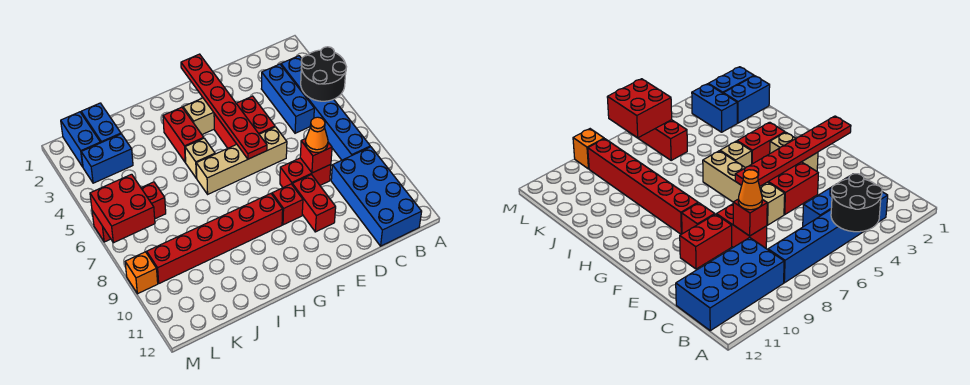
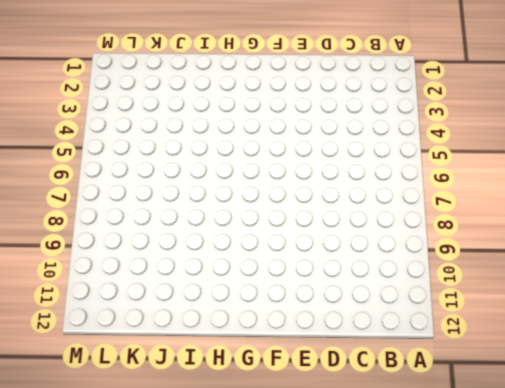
none -> blue brick B3:B8 level 1
none -> blue brick B9:C12 level 1
none -> blue brick C3:C5 level 1

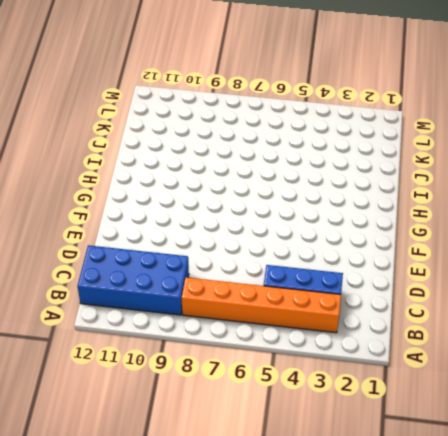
orange brick B3:B8 level 1 -> blue brick B3:B8 level 1
none -> red brick D8:E8 level 1
none -> red brick E4:F5 level 1
none -> tan brick E6:H6 level 1

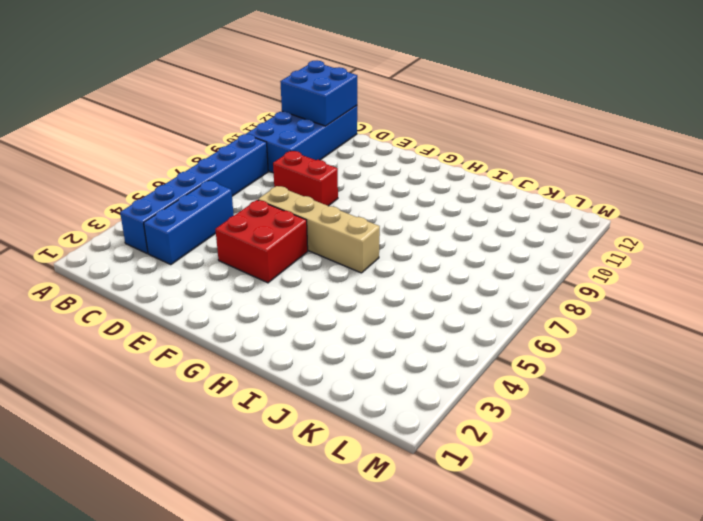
blue brick B11:C12 level 2 -> none
none -> red brick E9:E10 level 1
none -> tan brick F3:G3 level 1
none -> red brick F9 level 1

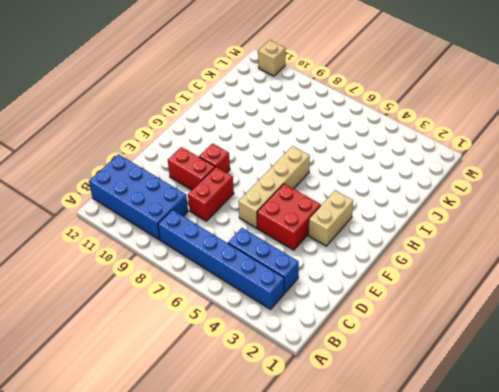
tan brick M11 level 1 -> tan brick H5 level 1
none -> red brick G9:L9 level 1
none -> red brick H3:H4 level 1
none -> blue brick K1:K2 level 1

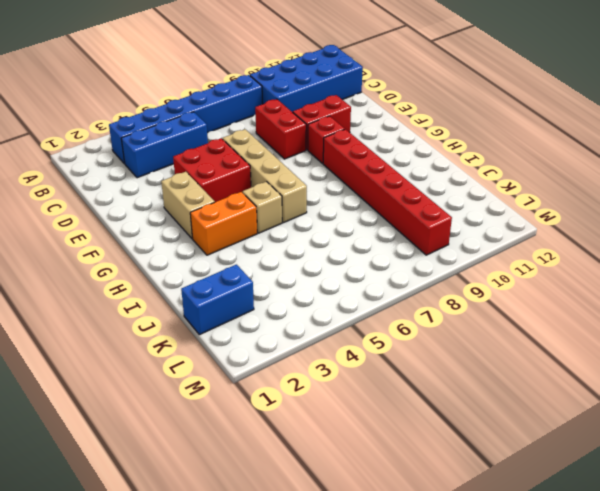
orange brick H3:H4 level 1 -> red brick H3:H4 level 1
none -> blue brick K3:L3 level 1
none -> red brick K6:M6 level 1
none -> blue brick L1:L2 level 1

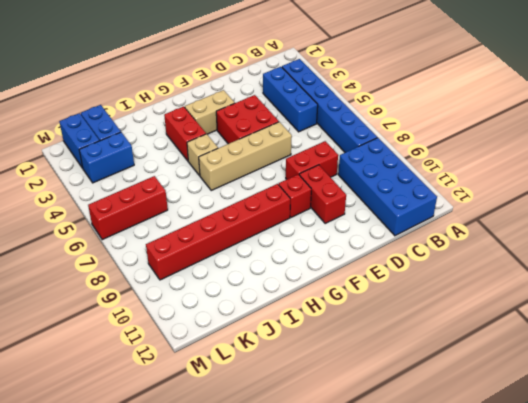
none -> orange brick M9 level 1
none -> black round brick A4:B5 level 2
none -> red brick D8 level 2

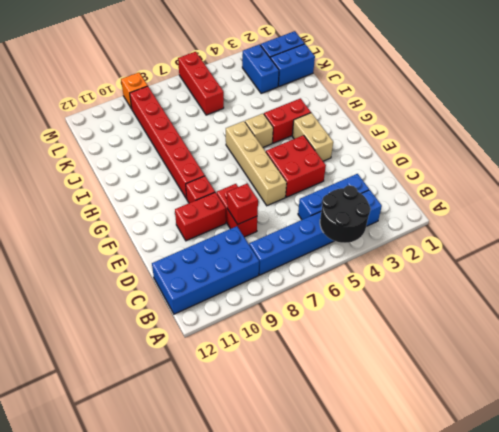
none -> red plate F1:F6 level 2
none -> red brick L6:M7 level 2
none -> orange cone D8 level 3

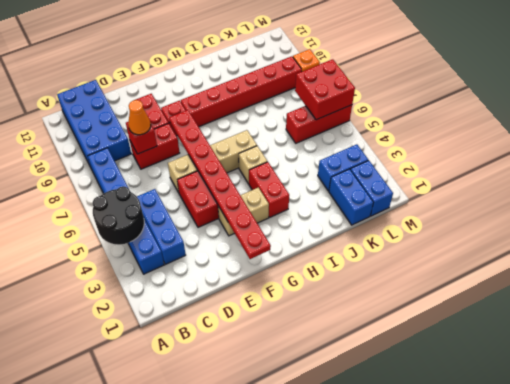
red plate F1:F8 level 2 -> red plate F1:F6 level 2

